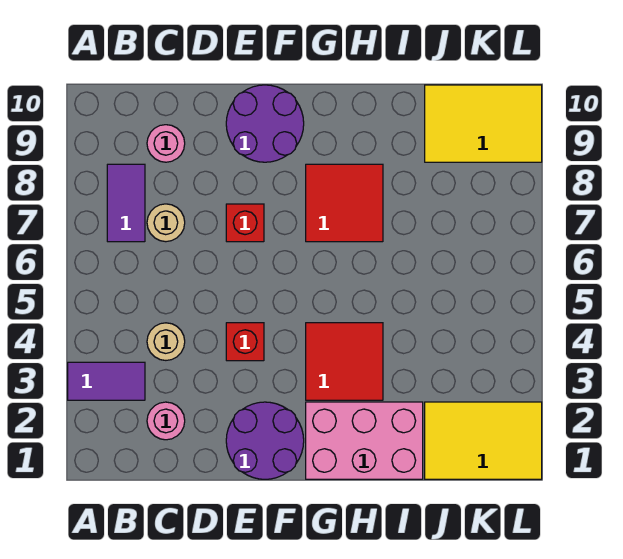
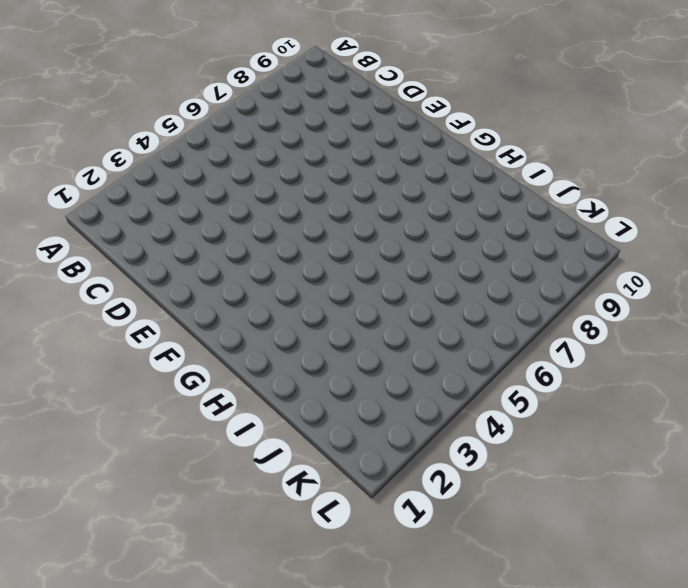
none -> purple tile A3:B3 level 1
none -> purple tile B7:B8 level 1
none -> pink round brick C2 level 1

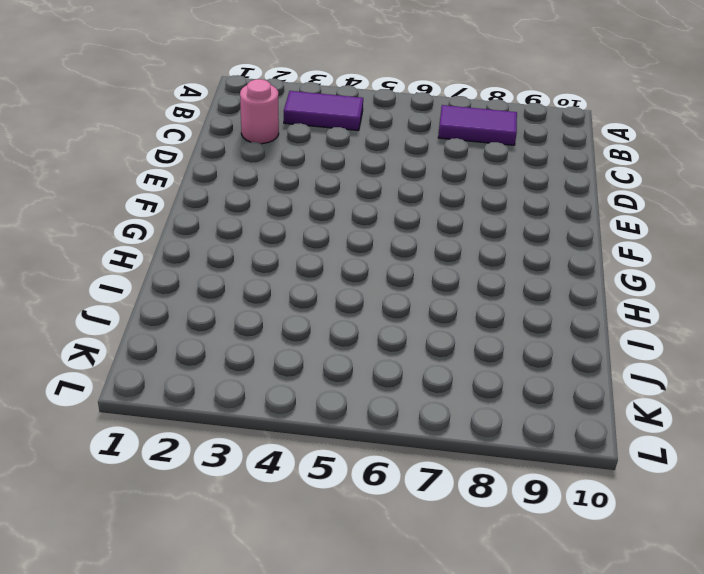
purple tile B3:B4 level 1 -> purple tile A3:B3 level 1
none -> tan round brick C4 level 1
none -> tan round brick C7 level 1
none -> pink round brick C9 level 1

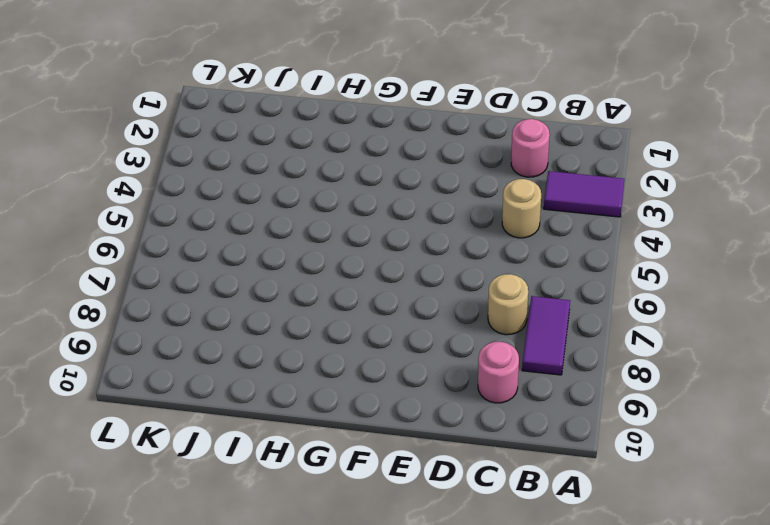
none -> purple round brick E1:F2 level 1
none -> red brick E4 level 1
none -> red brick E7 level 1

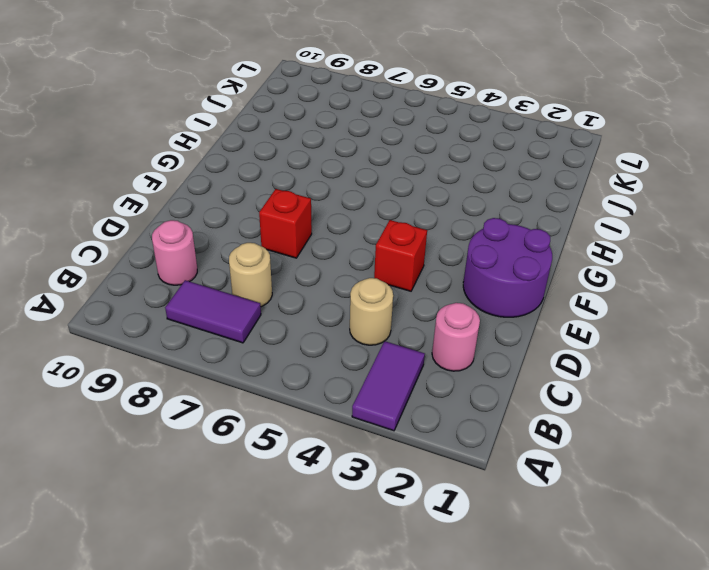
none -> purple round brick E9:F10 level 1
none -> pink brick G1:I2 level 1
none -> red tile G3:H4 level 1

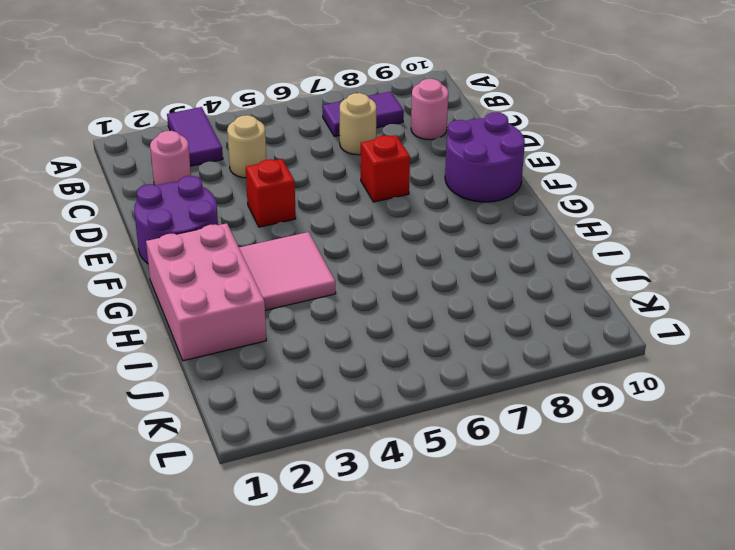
pink tile G3:H4 level 1 -> red tile G3:H4 level 1
none -> red tile G7:H8 level 1
none -> yellow tile J1:L2 level 1
none -> yellow tile J9:L10 level 1

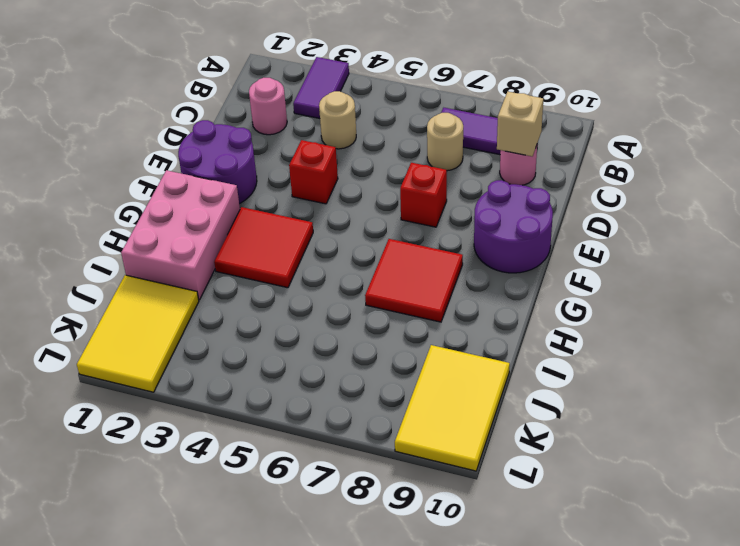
tan brick C9 level 2 -> none

